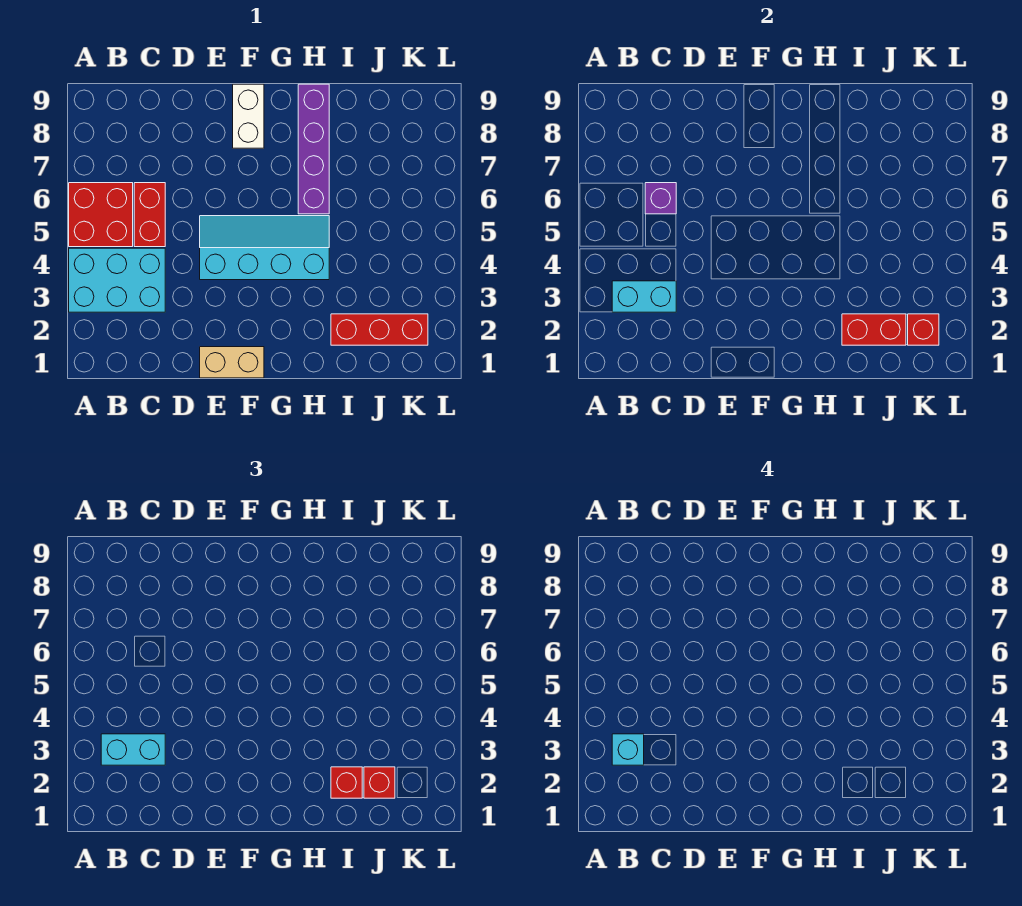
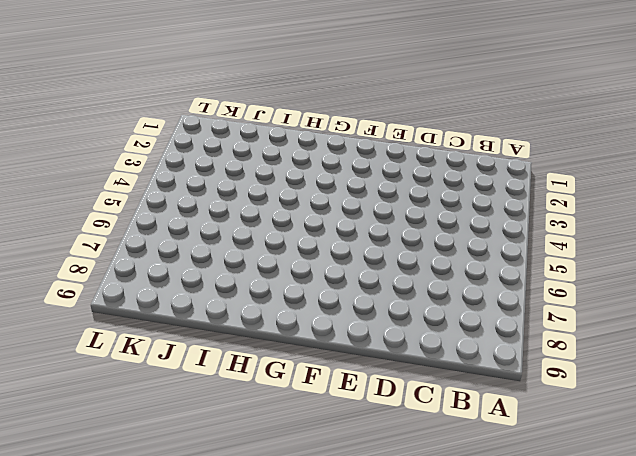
none -> cyan brick A3:C4 level 1
none -> red brick A5:B6 level 1
none -> red brick C5:C6 level 1

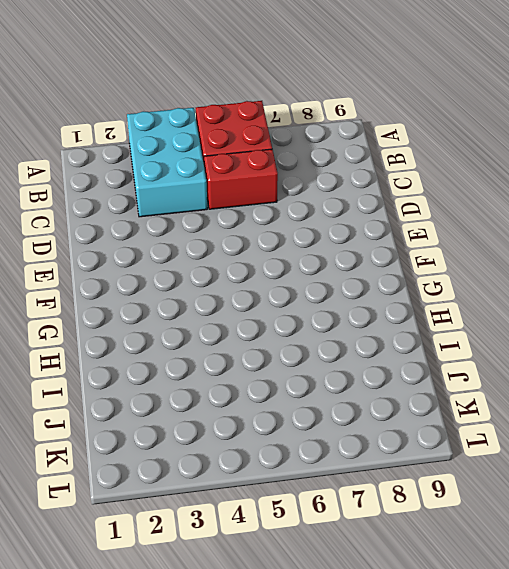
none -> tan brick E1:F1 level 1
none -> cyan slope E4:H5 level 1 top 4
none -> white brick F8:F9 level 1

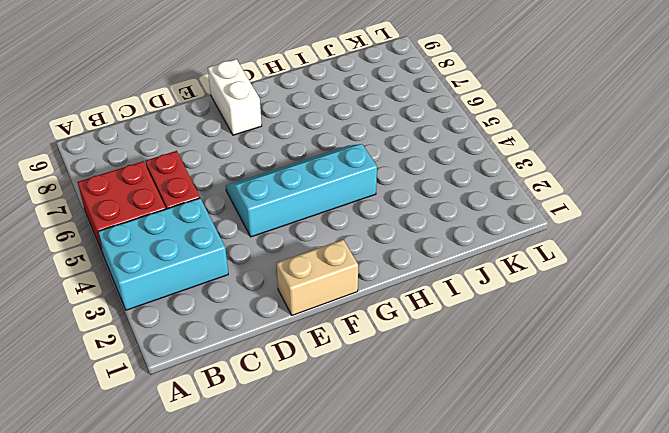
none -> purple brick H6:H9 level 1
none -> red brick I2:K2 level 1
none -> cyan brick B3:C3 level 2

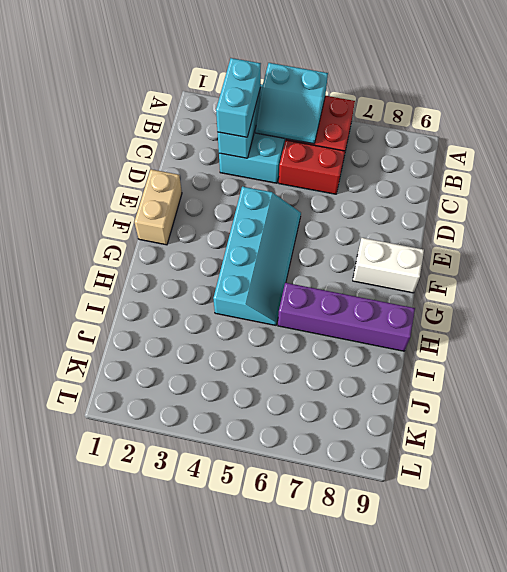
cyan slope A4:B5 level 2 top A -> none
none -> red brick I2:K2 level 1
none -> purple brick C6 level 2
none -> red brick I2:J2 level 2

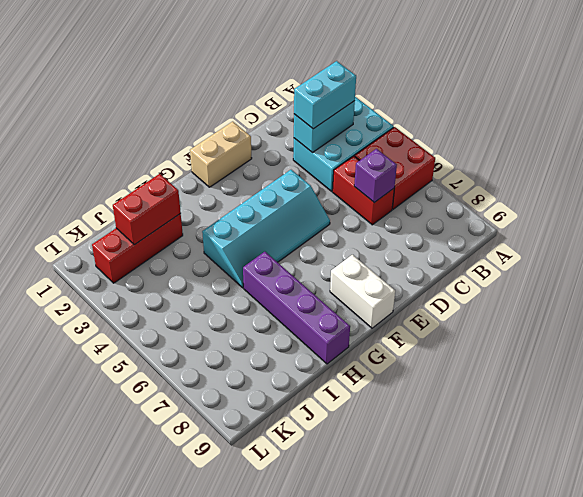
none -> red brick K2 level 2
none -> red brick I2 level 3
none -> red brick J2 level 3

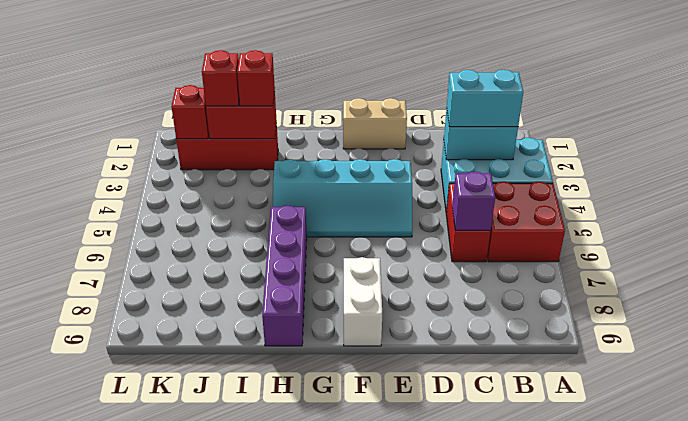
none -> cyan brick B3 level 4

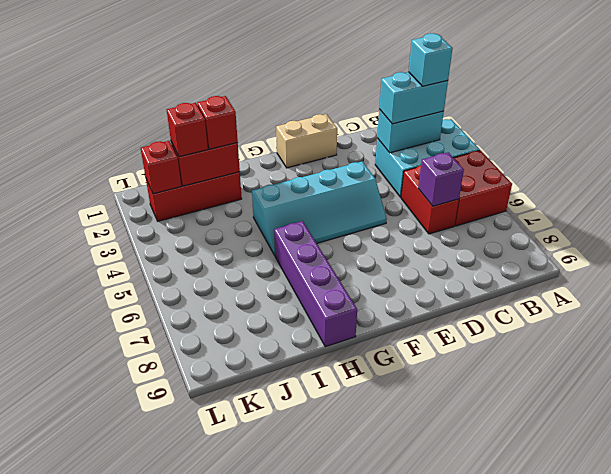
none -> white brick F8:F9 level 1

